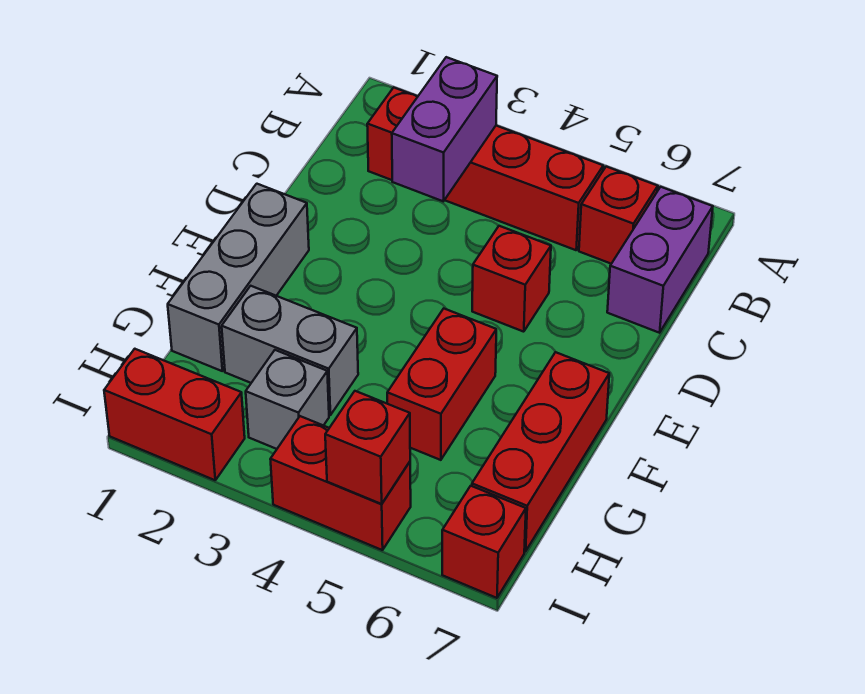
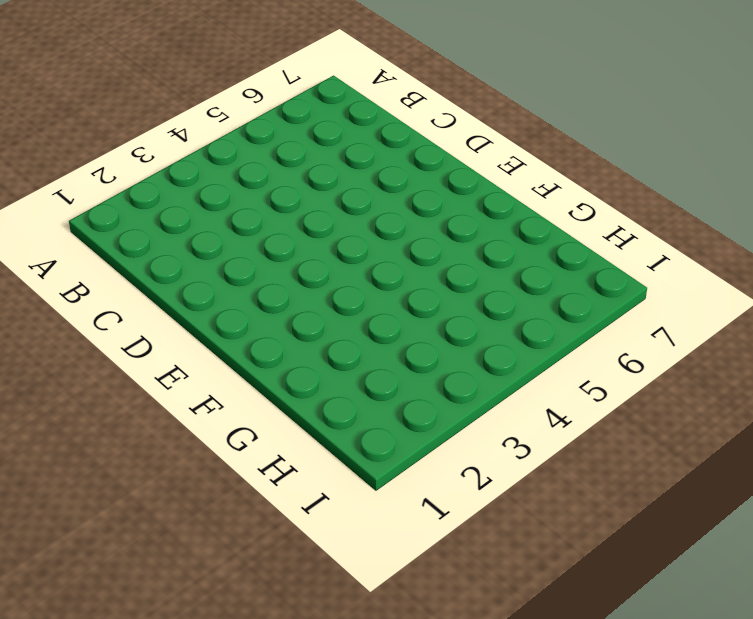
none -> red brick B2:B5 level 1
none -> red brick B6 level 1
none -> purple brick B7:C7 level 1

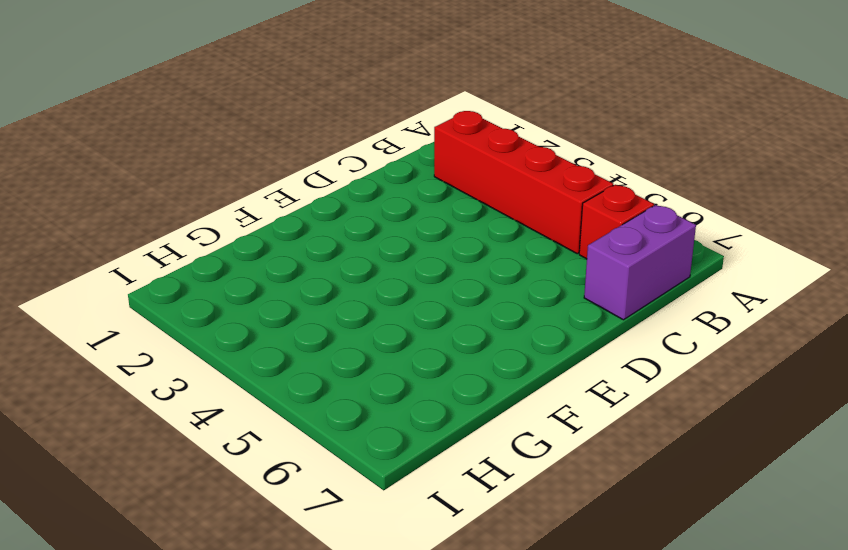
none -> red brick D5 level 1
none -> grey brick E1:G1 level 1
none -> red brick F5:G5 level 1

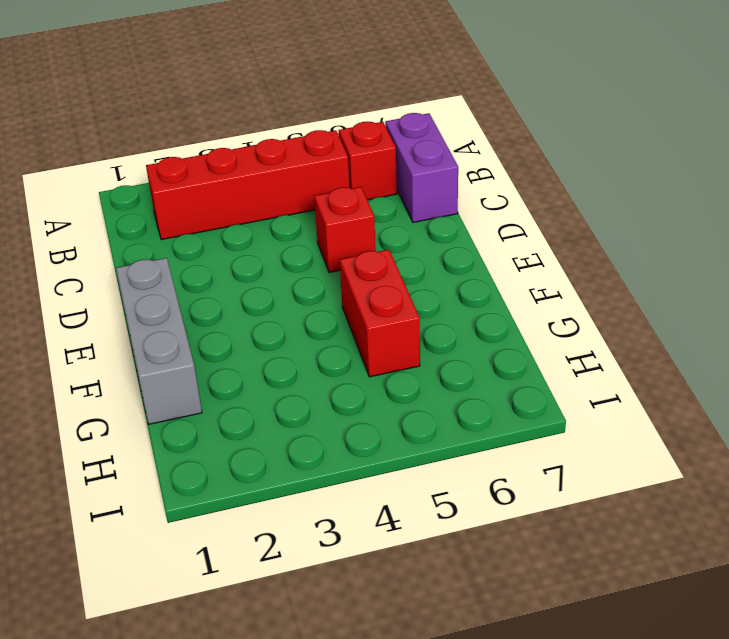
none -> red brick F7:H7 level 1
none -> grey brick G2:G3 level 1
none -> grey brick H3 level 1

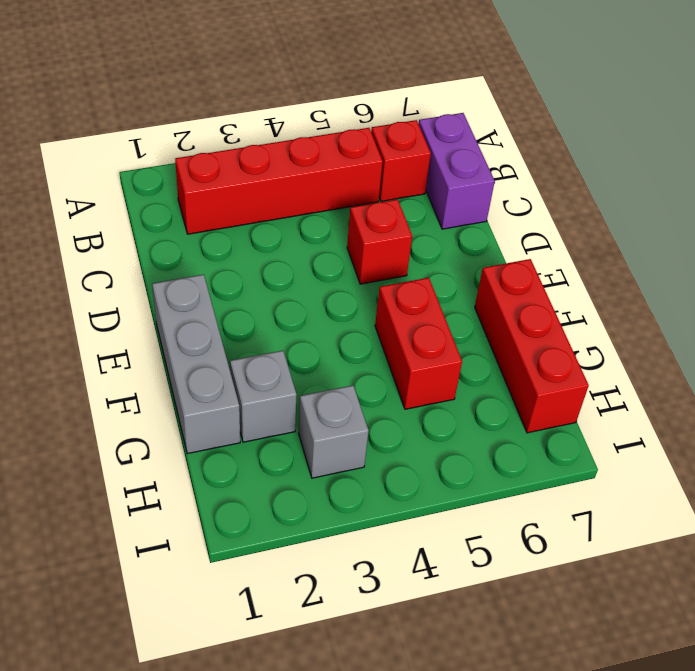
grey brick G2 level 1 -> grey brick G2:G3 level 1
none -> red brick I1:I2 level 1
none -> red brick I4:I5 level 1
none -> red brick I7 level 1

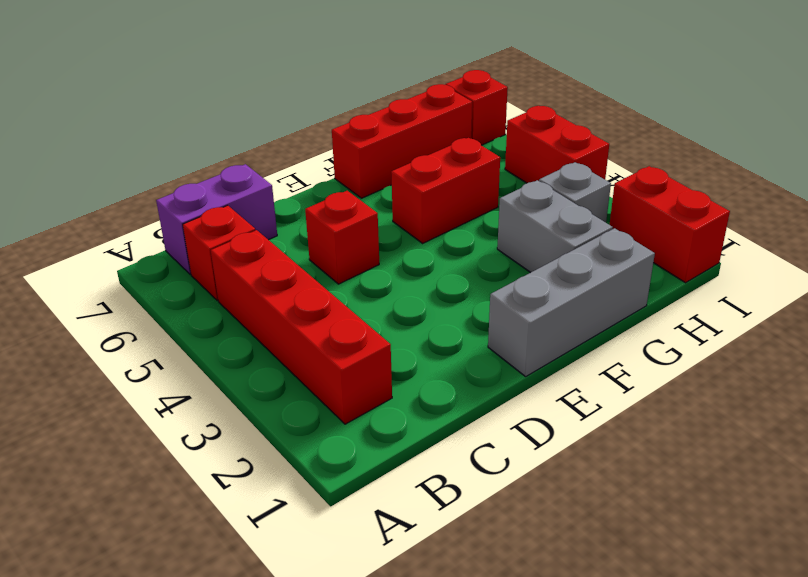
none -> purple brick B3:C3 level 2
none -> red brick I5 level 2

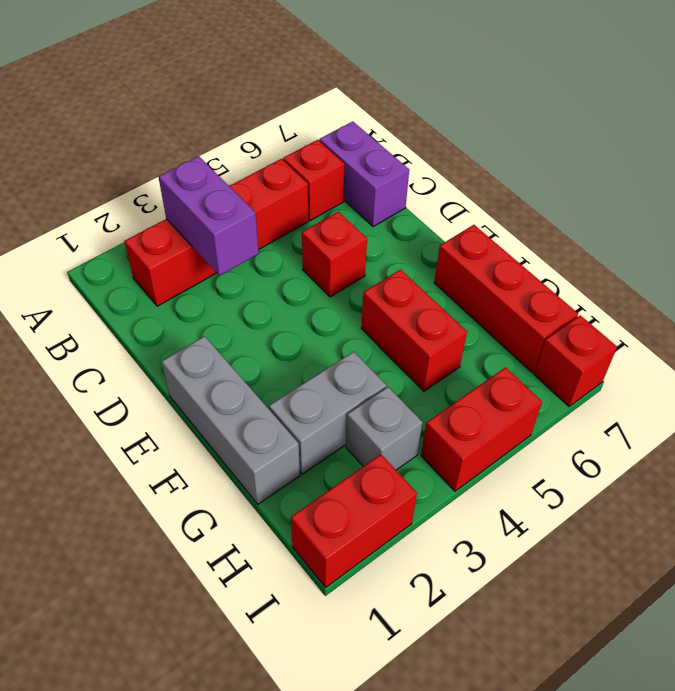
none -> red brick I5 level 2

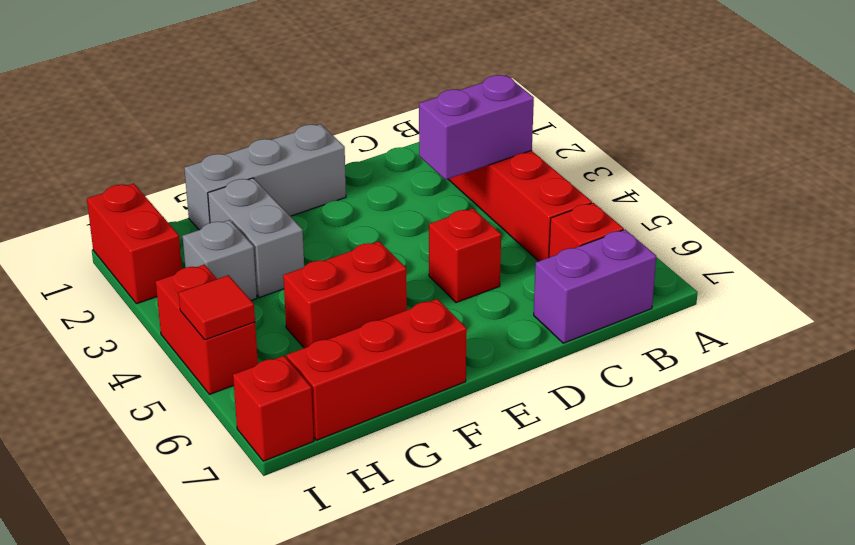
red tile I5 level 2 -> red brick I5 level 2

